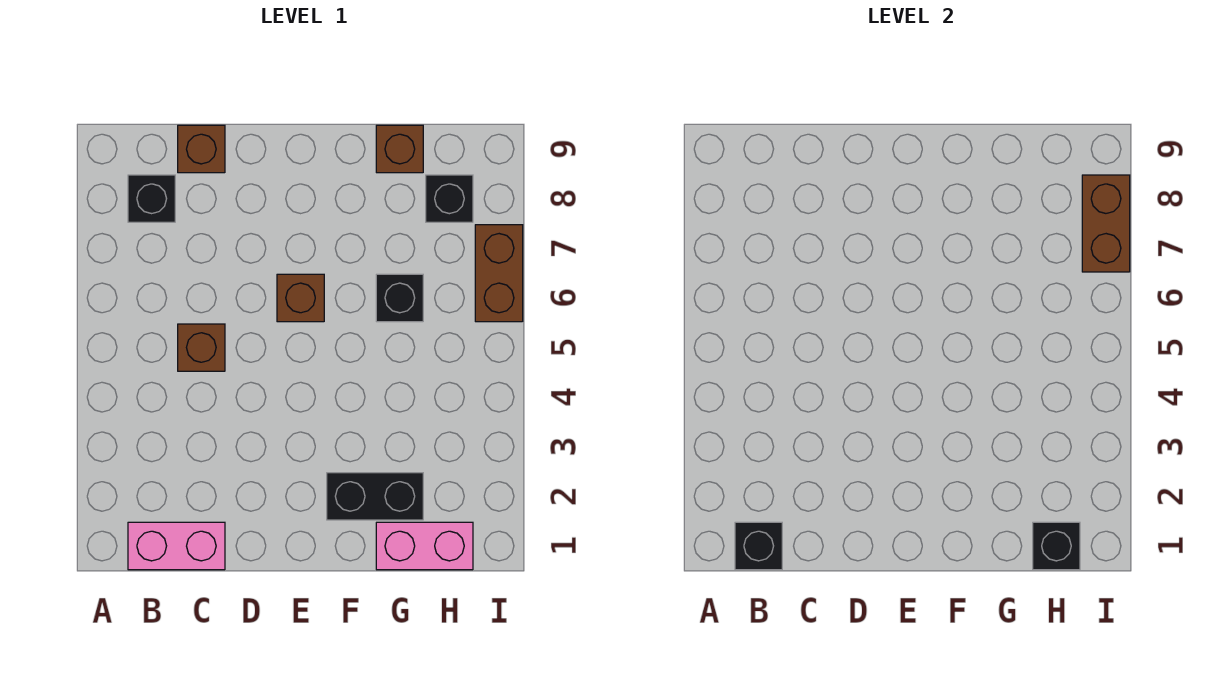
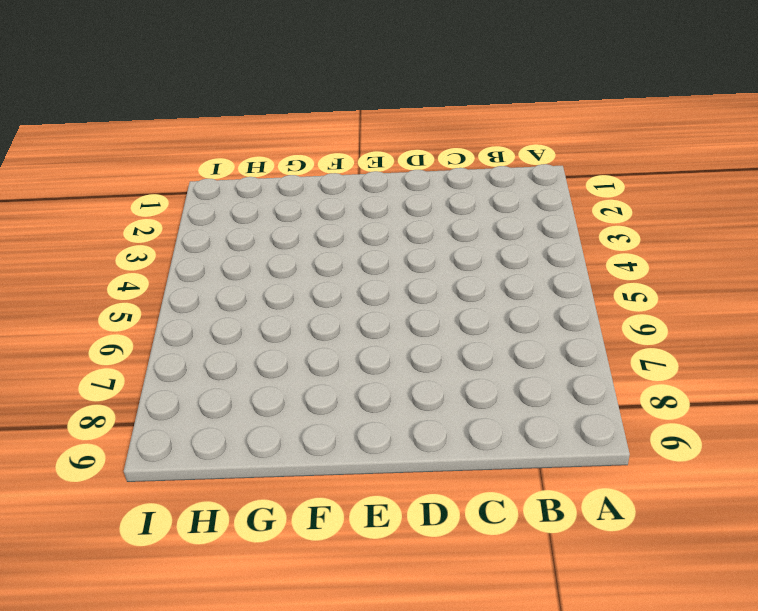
none -> pink brick B1:C1 level 1
none -> black brick B8 level 1
none -> brown brick C5 level 1

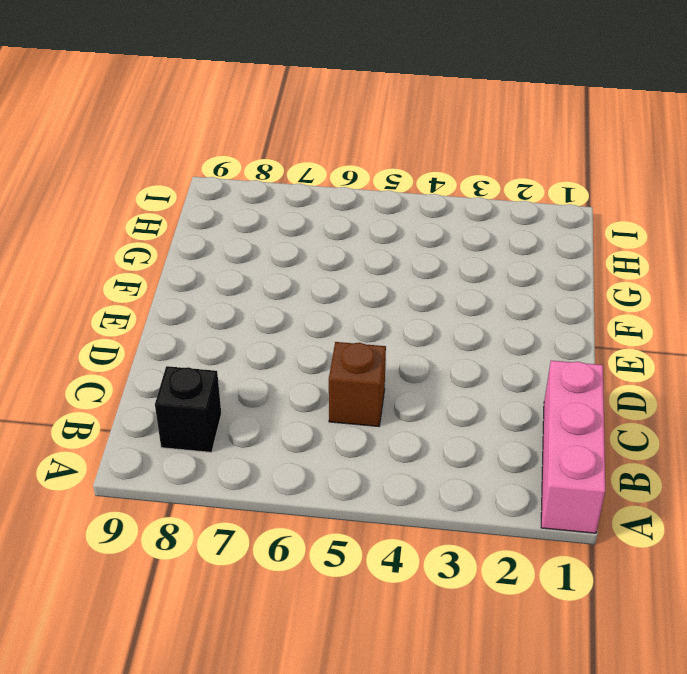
pink brick A1:C1 level 1 -> pink brick B1:C1 level 1
none -> brown brick C9 level 1
none -> brown brick E6 level 1
none -> black brick F2:G2 level 1

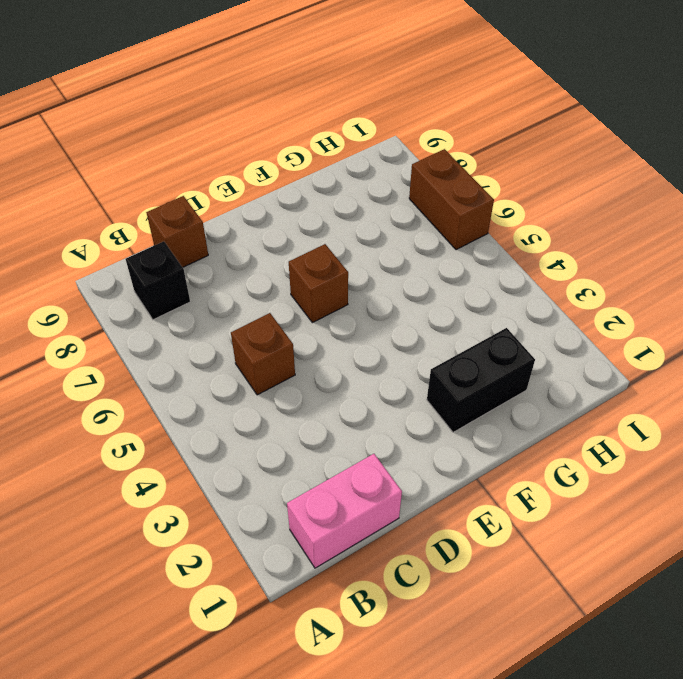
none -> pink brick G1:H1 level 1
none -> black brick G6 level 1
none -> brown brick G9 level 1

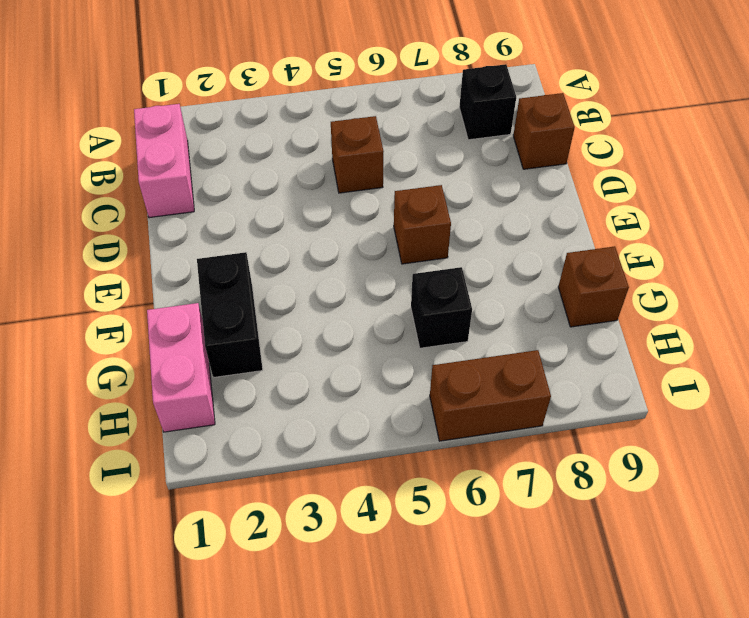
none -> black brick H8 level 1
none -> black brick B1 level 2
none -> black brick H1 level 2

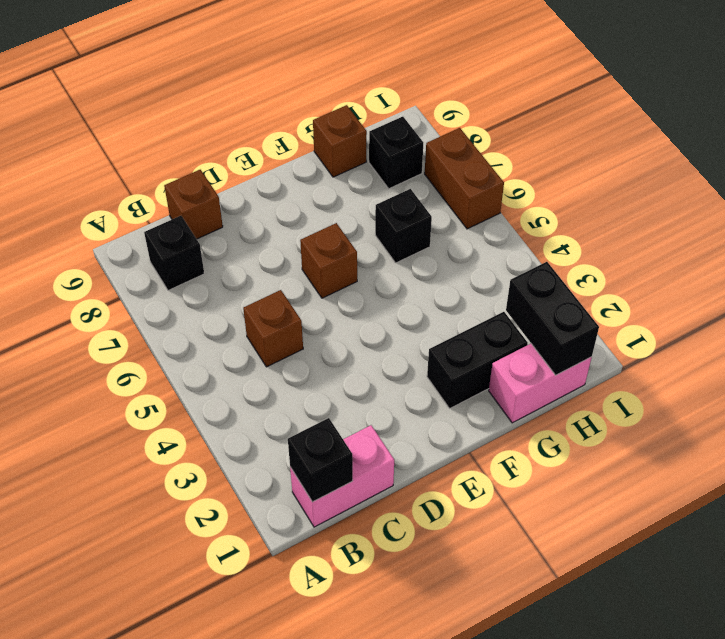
black brick H1:H2 level 2 -> black brick H1 level 2
none -> brown brick I7:I8 level 2

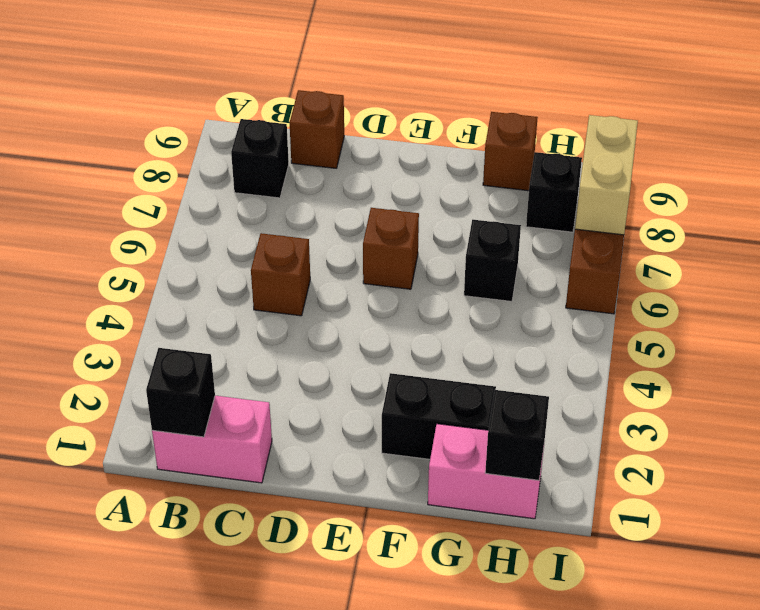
tan brick I7:I8 level 2 -> brown brick I7:I8 level 2

